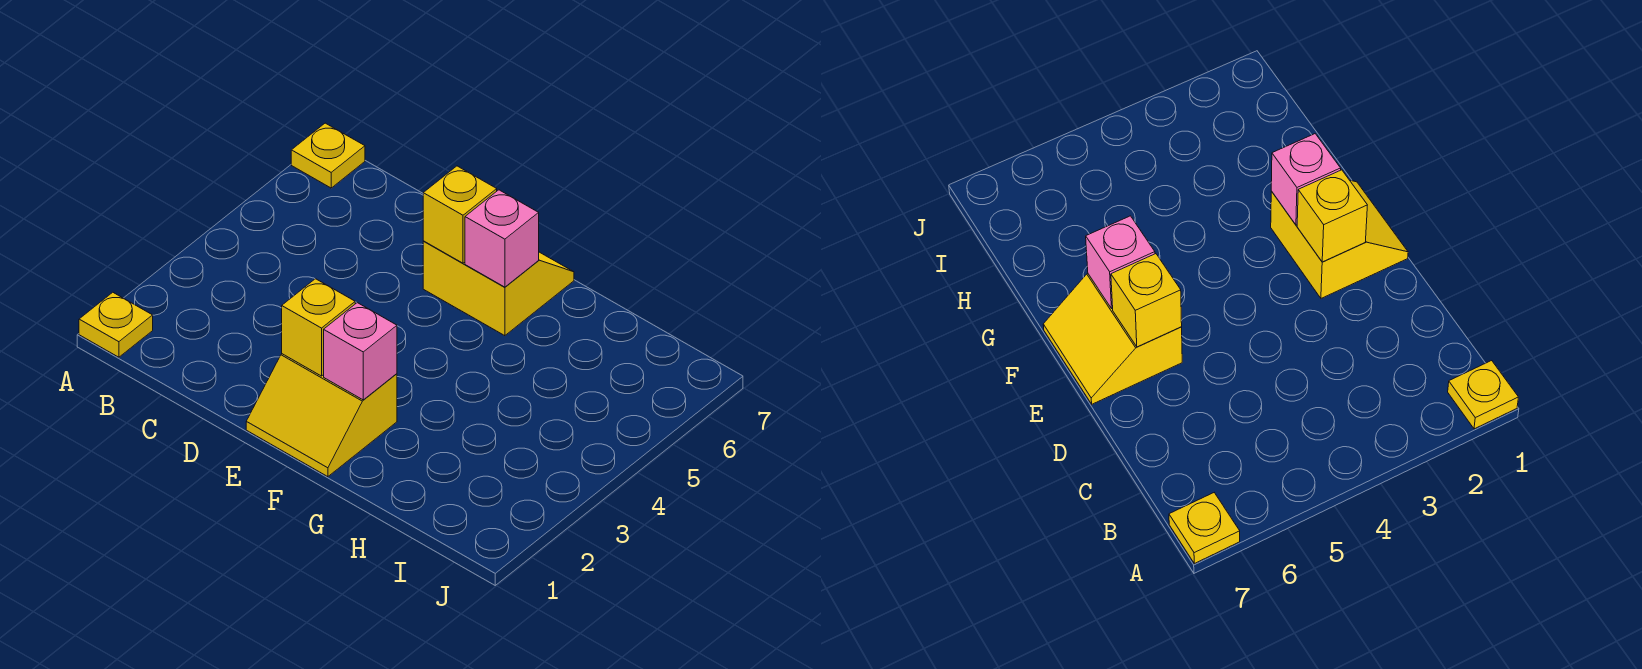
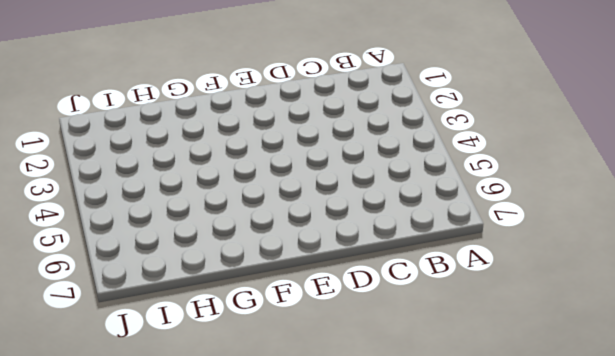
none -> yellow plate A1 level 1
none -> yellow plate A7 level 1

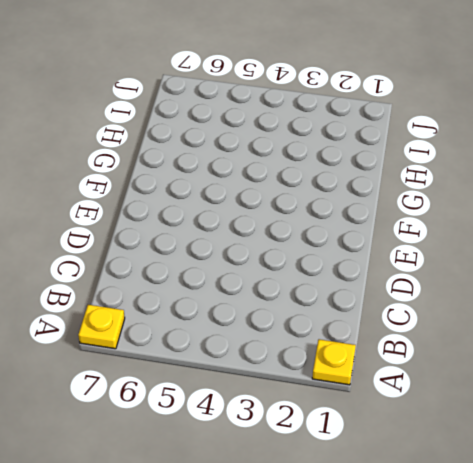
none -> yellow slope E1:F2 level 1 top 2
none -> yellow slope E6:F7 level 1 top 6

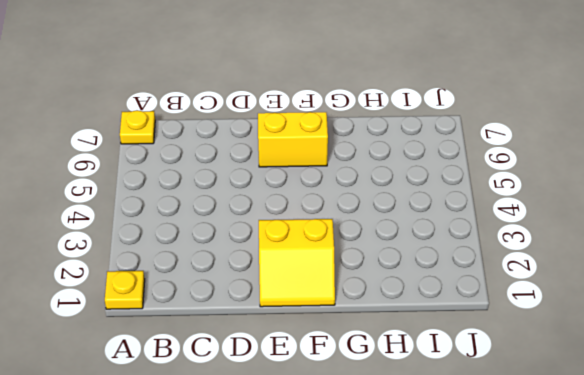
none -> yellow brick E2 level 2
none -> yellow brick E6 level 2

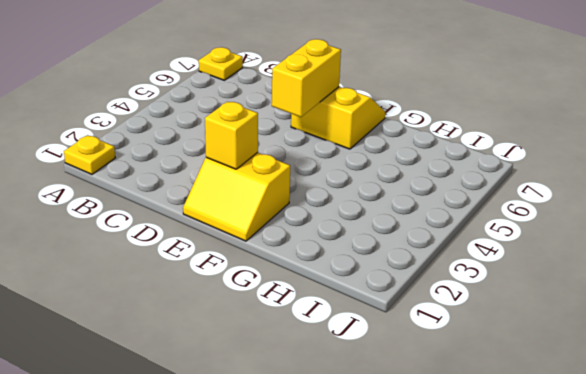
yellow brick E5:E6 level 2 -> yellow brick E6 level 2
none -> pink brick F2 level 2
none -> pink brick F6 level 2

